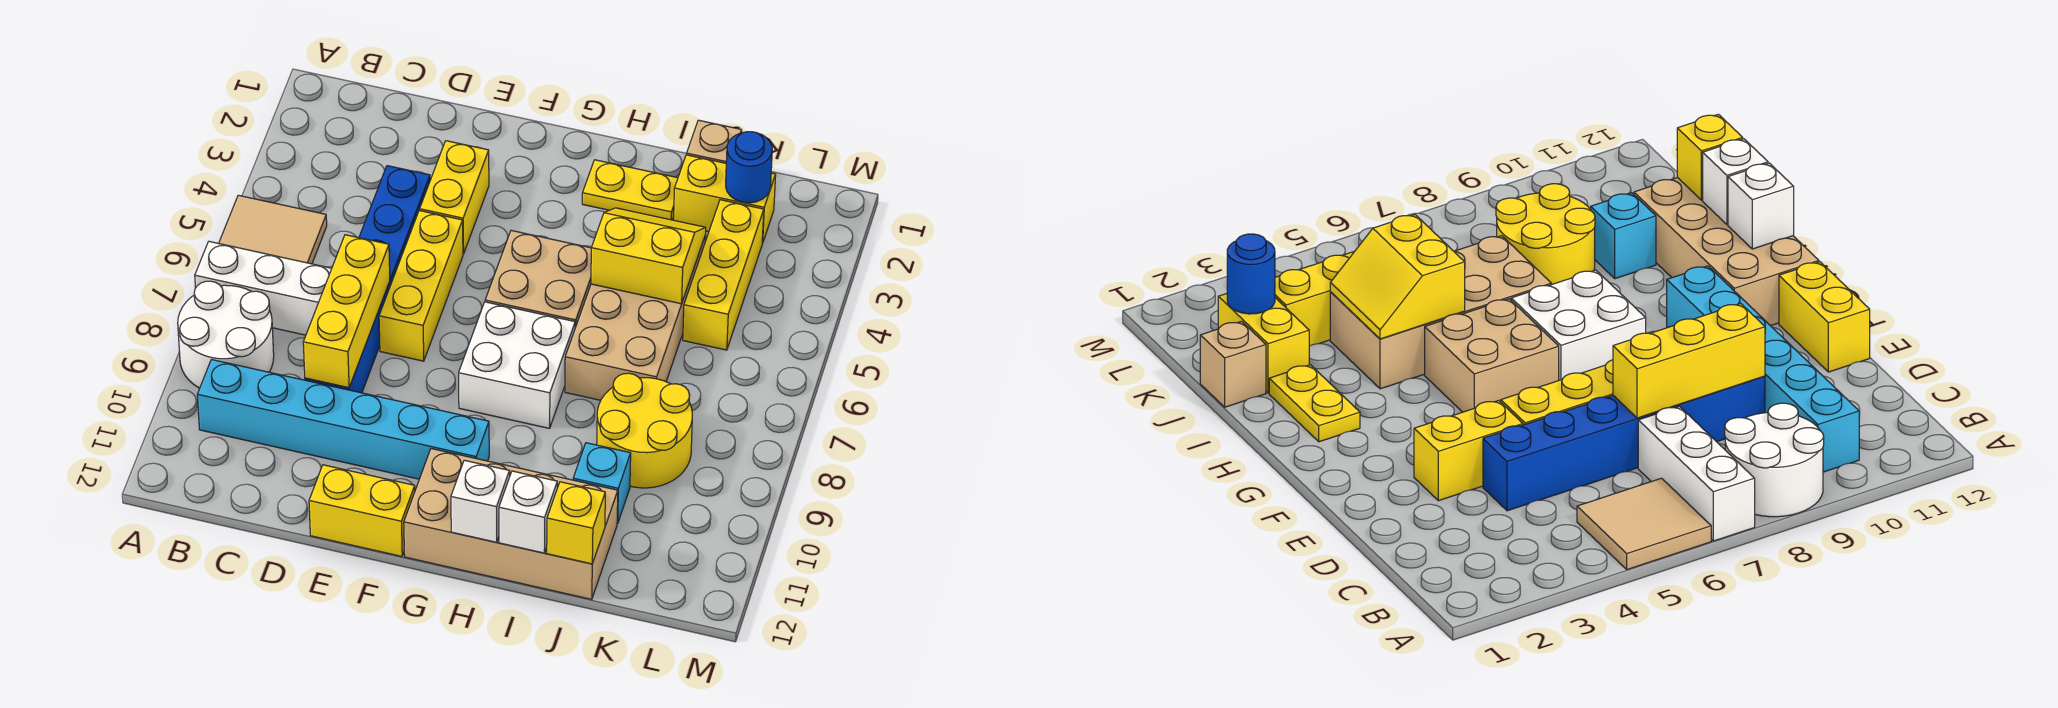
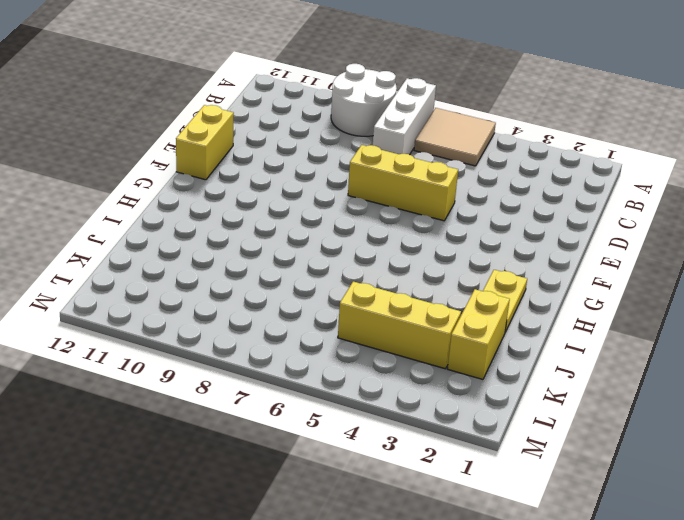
none -> cyan brick B10:G10 level 1
none -> blue brick D4:D9 level 1
none -> yellow brick E3:E4 level 1

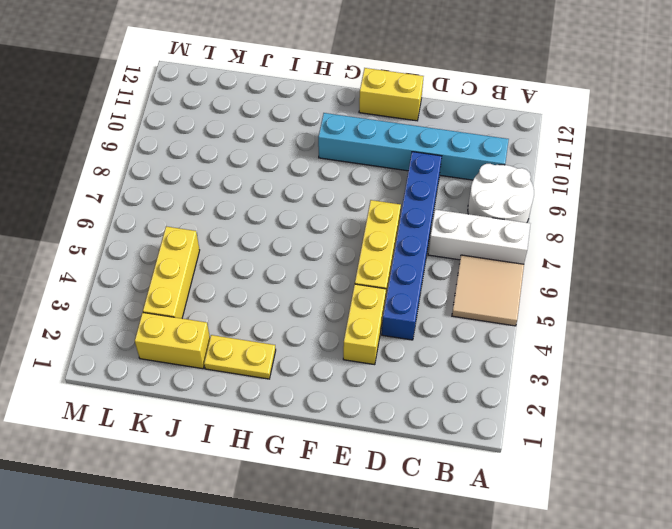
none -> tan brick G5:H6 level 1
none -> white brick G7:H8 level 1
none -> tan brick G11:J12 level 1

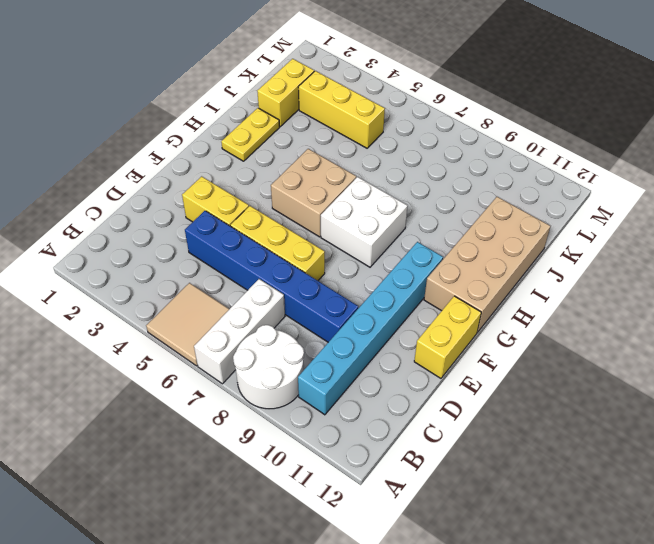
none -> tan brick I4:J7 level 1
none -> tan brick J1 level 1
none -> yellow round brick J8:K9 level 1

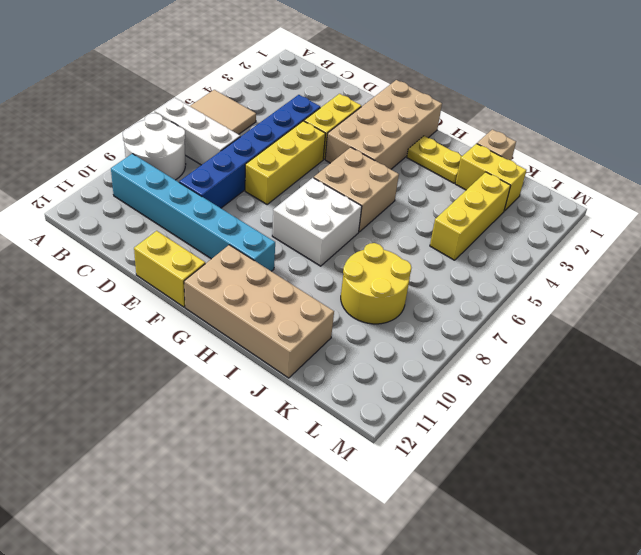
tan brick F1:G4 level 1 -> tan brick I4:J7 level 1
none -> cyan brick J10 level 1
none -> yellow brick D7:D9 level 2
none -> white brick H12 level 2

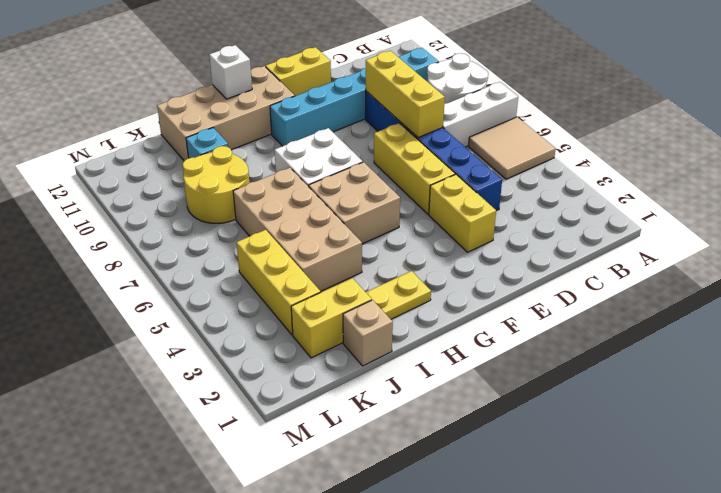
none -> yellow slope I4:J5 level 2 top 5
none -> white brick I12 level 2
none -> yellow brick J12 level 2

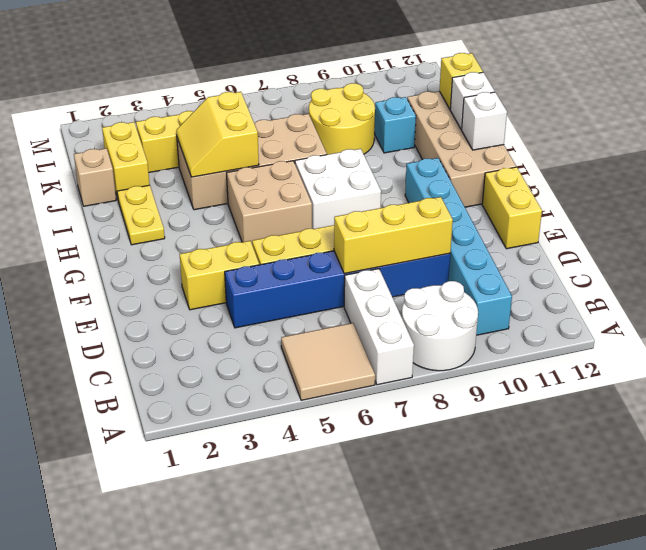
none -> blue round brick K2 level 2

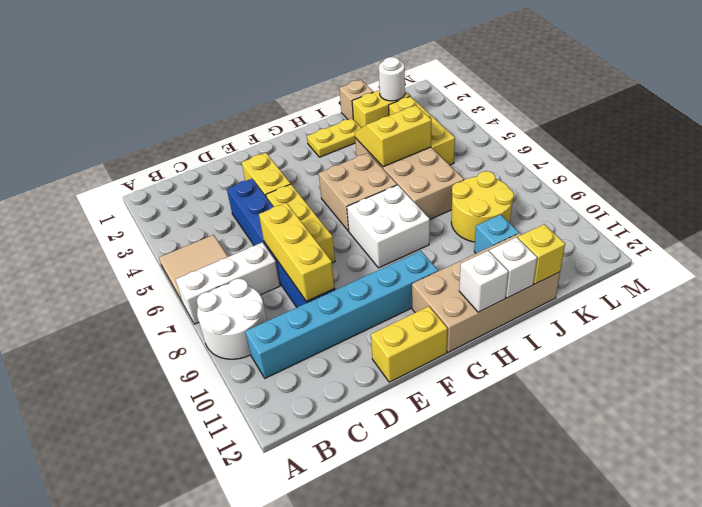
white round brick K2 level 2 -> blue round brick K2 level 2

